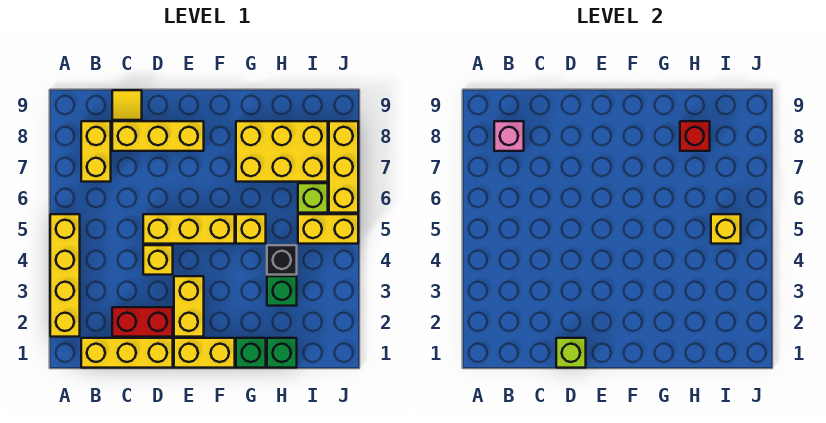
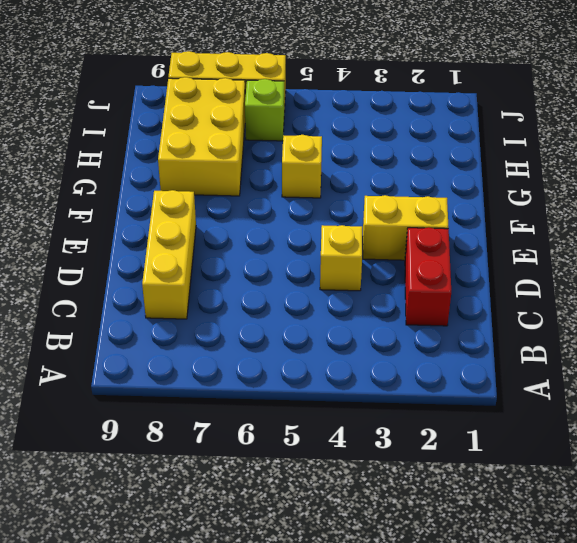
none -> yellow brick A2:A5 level 1
none -> yellow brick B1:D1 level 1
none -> yellow brick B7:B8 level 1

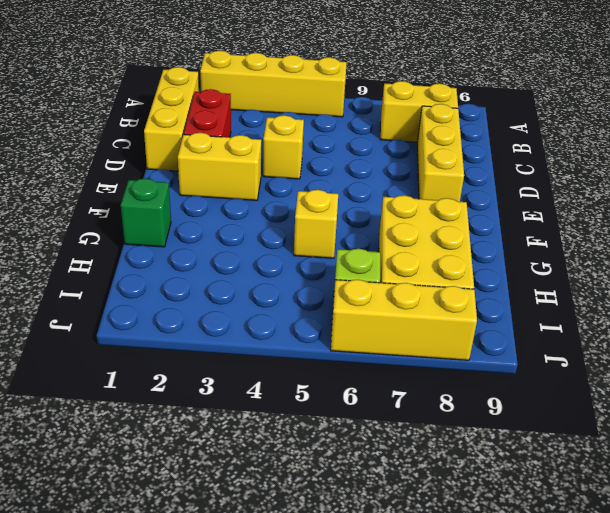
none -> yellow tile C9 level 1
none -> yellow brick D5:F5 level 1
none -> yellow brick E1:F1 level 1

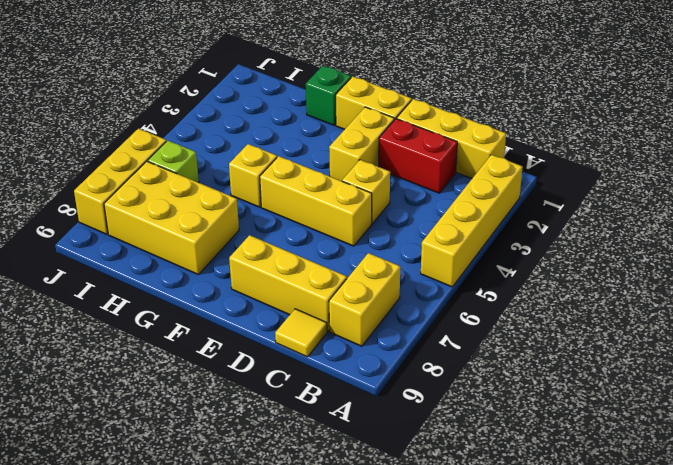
none -> green brick H1 level 1
none -> green brick H3 level 1
none -> black brick H4 level 1

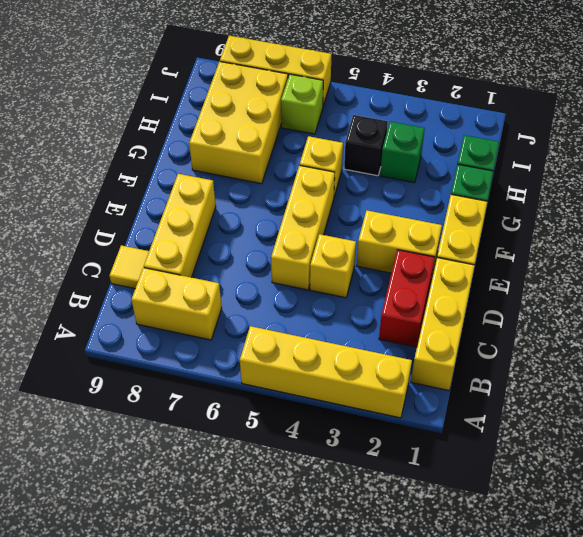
none -> yellow brick I5:J5 level 1
none -> pink brick B8 level 2
none -> lime brick D1 level 2

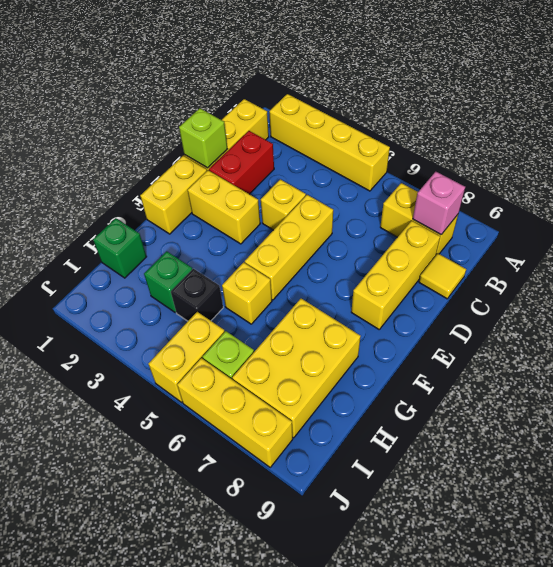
none -> green brick G1 level 1
none -> red brick H8 level 2
none -> yellow brick I5 level 2

